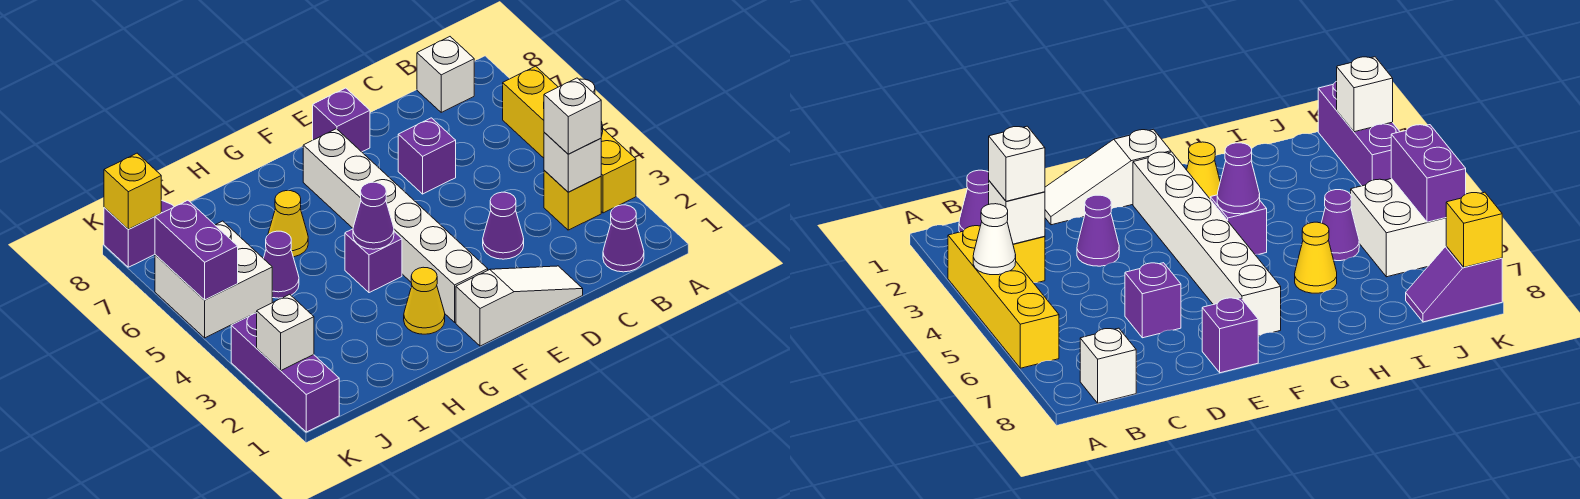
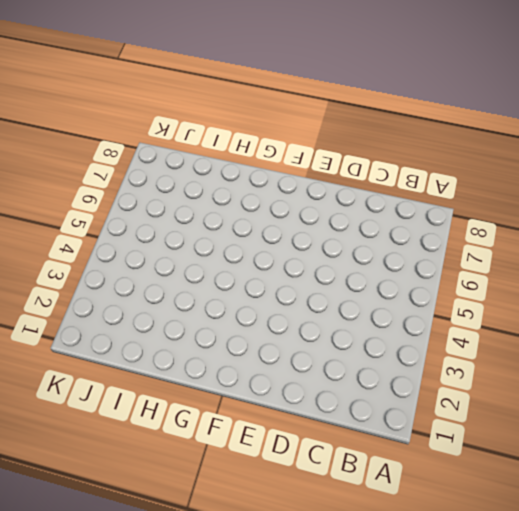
none -> yellow brick A3:A6 level 1
none -> purple cone B1 level 1
none -> yellow brick B3 level 1

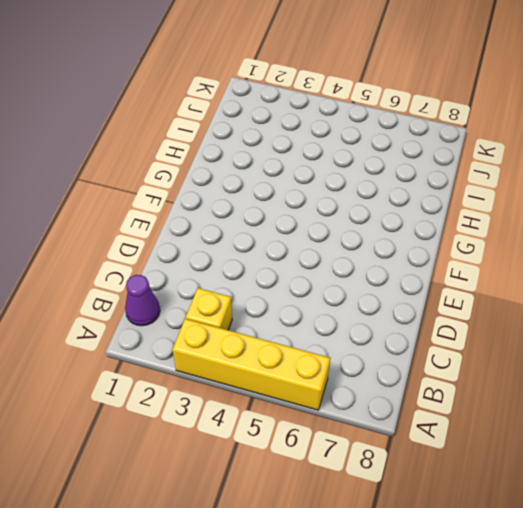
none -> white brick B8 level 1
none -> white slope D1:F1 level 1 top F
none -> purple cone D3 level 1

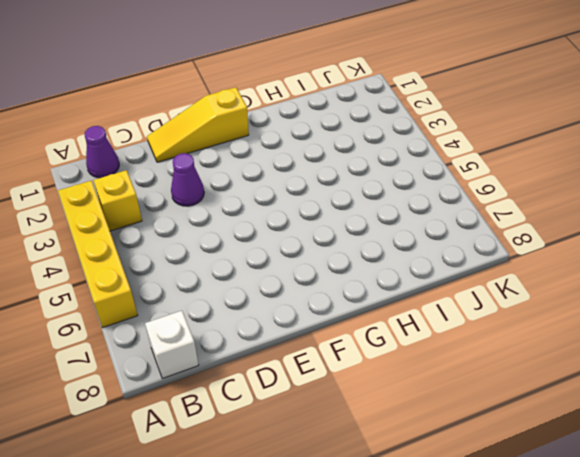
yellow slope D1:F1 level 1 top F -> white slope D1:F1 level 1 top F
none -> purple brick D6 level 1
none -> purple brick E8 level 1
none -> white brick F2:F7 level 1

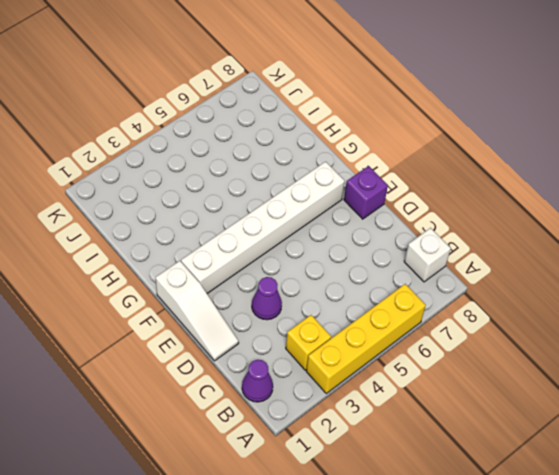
none -> purple brick D6 level 1
none -> yellow cone G2 level 1
none -> purple brick G4 level 1

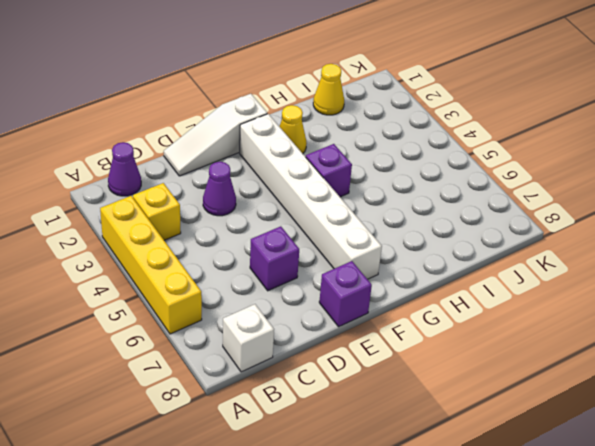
yellow cone I1 level 1 -> yellow cone H6 level 1
none -> purple cone I5 level 1
none -> white brick J5:K6 level 1
none -> purple slope J8:K8 level 1 top K

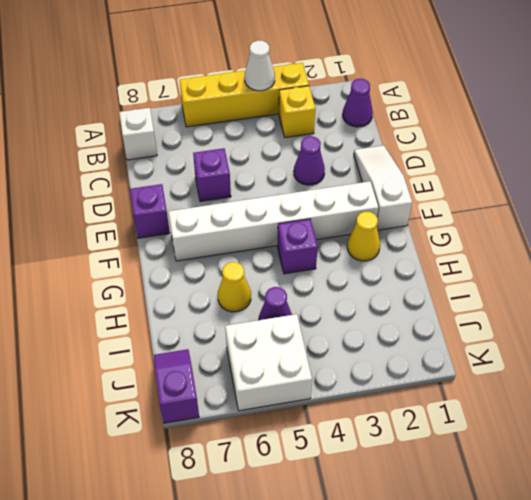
none -> purple brick K1:K3 level 1
none -> white brick B3 level 2
none -> purple cone G4 level 2

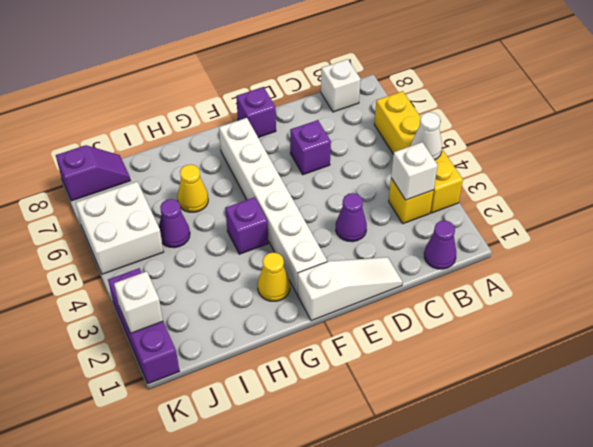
none -> purple cone G4 level 2
none -> purple brick K5:K6 level 2
none -> yellow brick K8 level 2

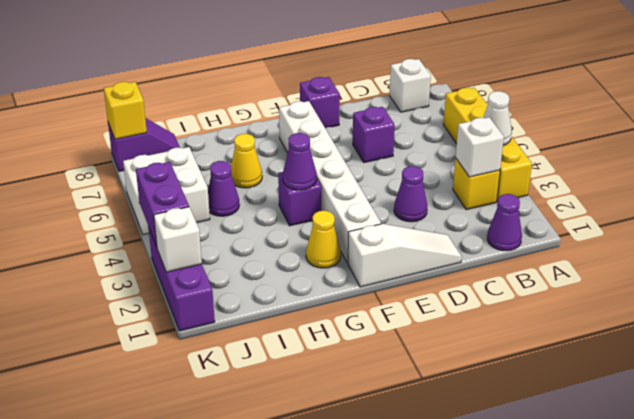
purple brick K3:K4 level 2 -> purple brick K5:K6 level 2
none -> white brick B3 level 3

